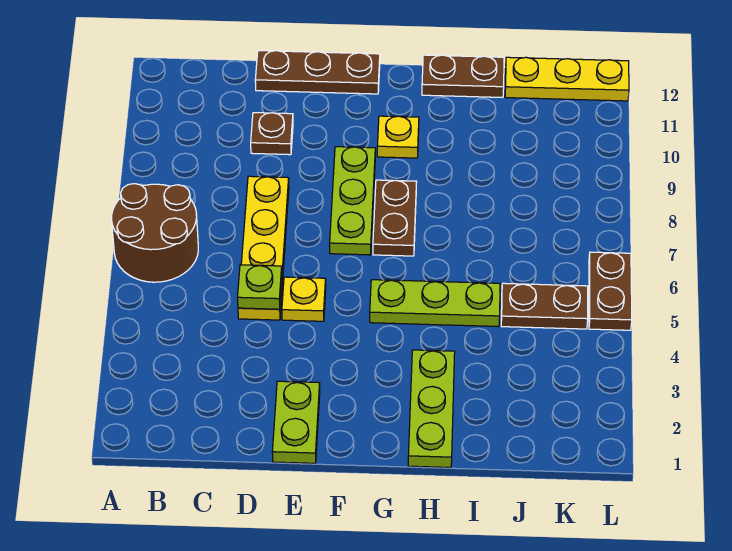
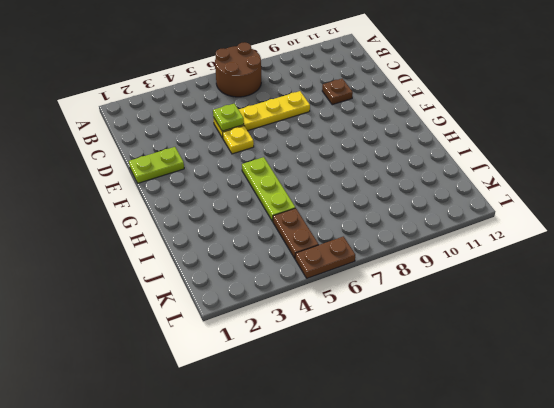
none -> brown plate D12:F12 level 1
none -> lime plate F7:F9 level 1
none -> brown plate G7:G8 level 1

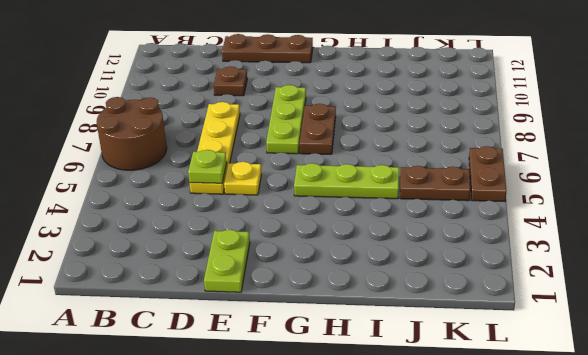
none -> yellow plate G10 level 1
none -> lime plate H1:H3 level 1
none -> brown plate H12:I12 level 1

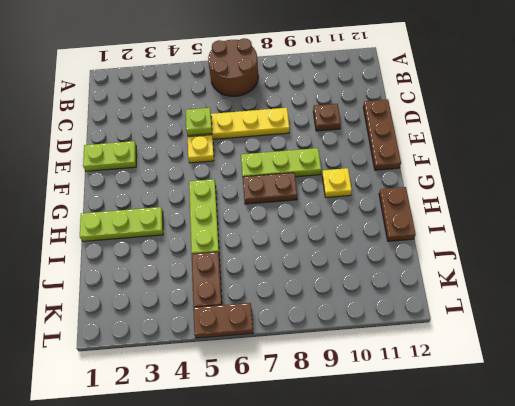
none -> yellow plate J12:L12 level 1

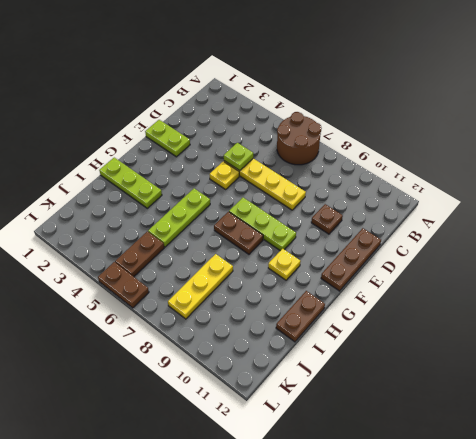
yellow plate I8:K8 level 1 -> yellow plate J12:L12 level 1

